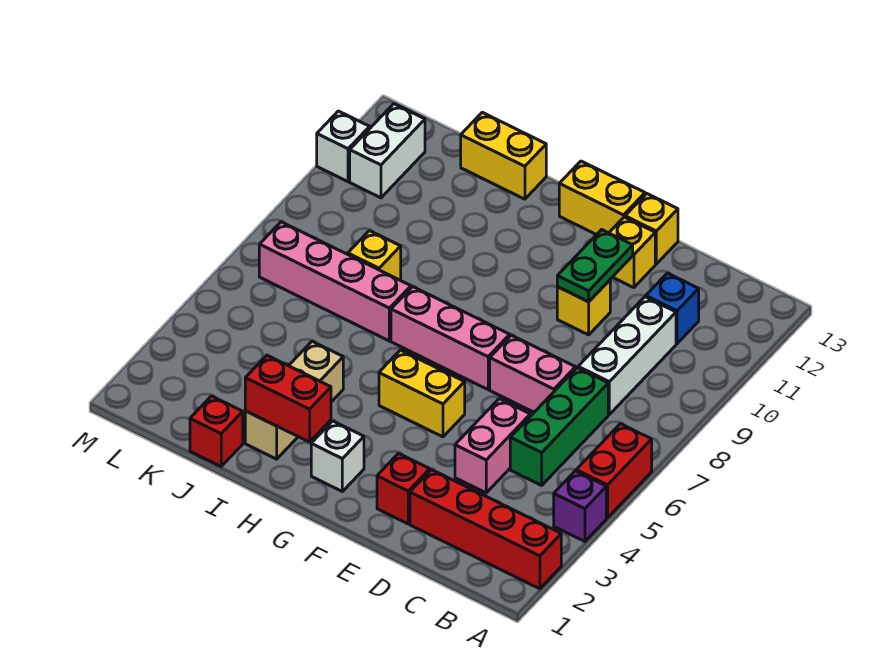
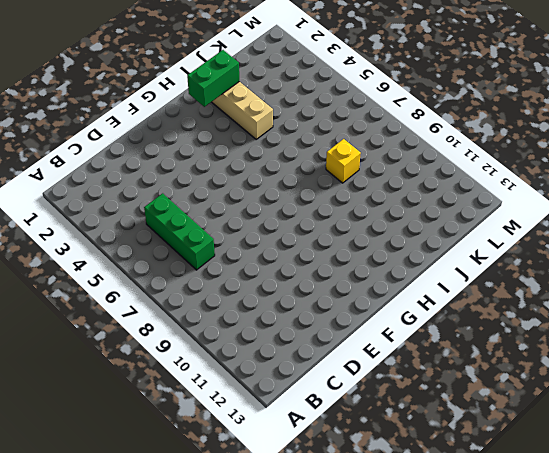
green brick H2:I2 level 2 -> red brick H2:I2 level 2
none -> red brick A2:D2 level 1
none -> purple brick A4 level 1
none -> red brick A5:A6 level 1

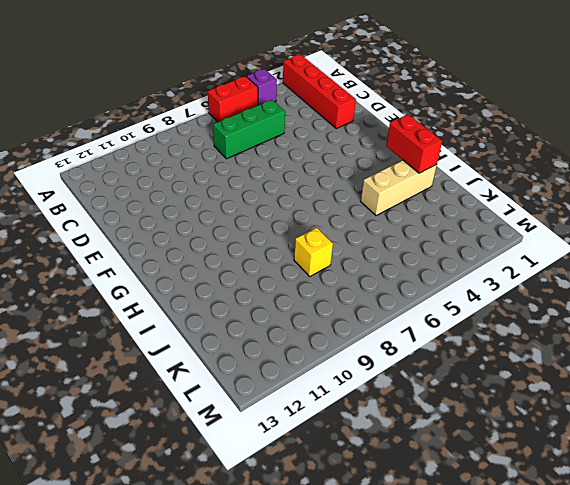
none -> white brick C8:C10 level 1
none -> blue brick C11 level 1
none -> pink brick D4:D5 level 1

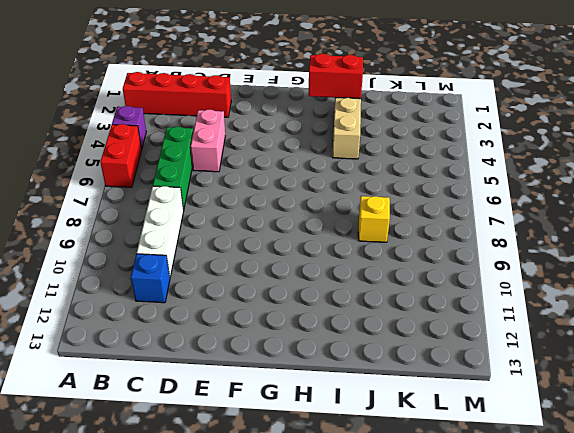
none -> pink brick D7:E7 level 1
none -> red brick E2 level 1
none -> yellow brick E10 level 1

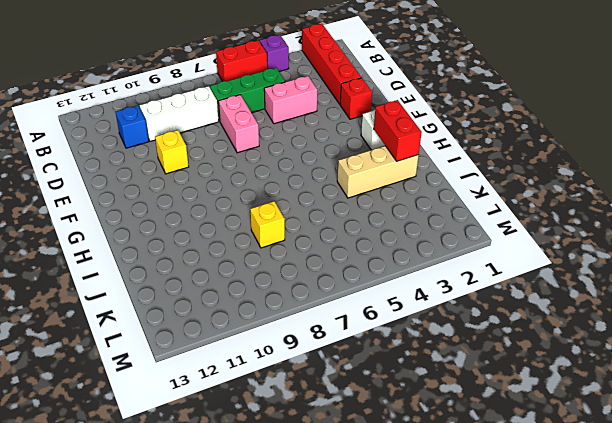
none -> yellow brick E12 level 1
none -> yellow brick E13 level 1
none -> yellow brick F5:G5 level 1

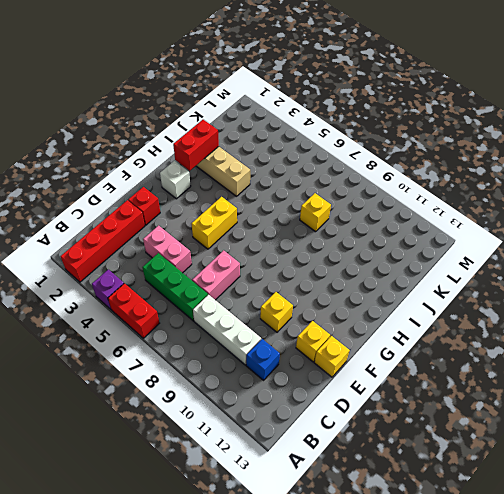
none -> pink brick F7:H7 level 1
none -> yellow brick F13:G13 level 1
none -> pink brick I7:L7 level 1

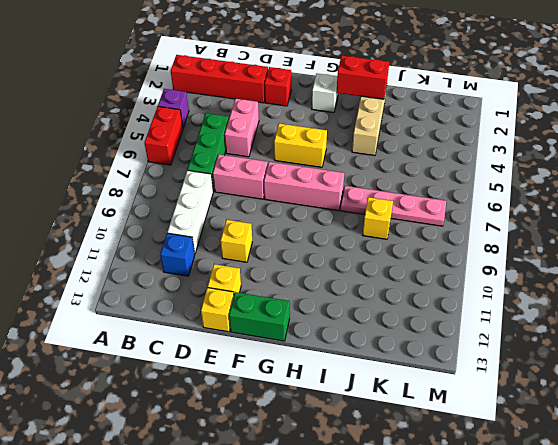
green brick F13:G13 level 1 -> yellow brick F13:G13 level 1
pink plate I7:L7 level 1 -> pink brick I7:L7 level 1
none -> yellow brick I13:J13 level 1
none -> red brick J1 level 1
none -> white brick L11:L12 level 1

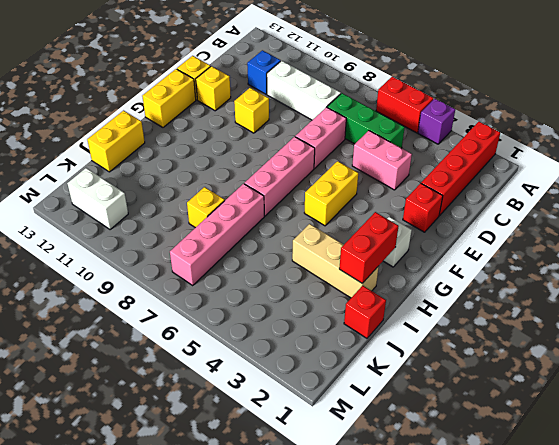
none -> white brick M11 level 1
none -> green plate E10:E11 level 2

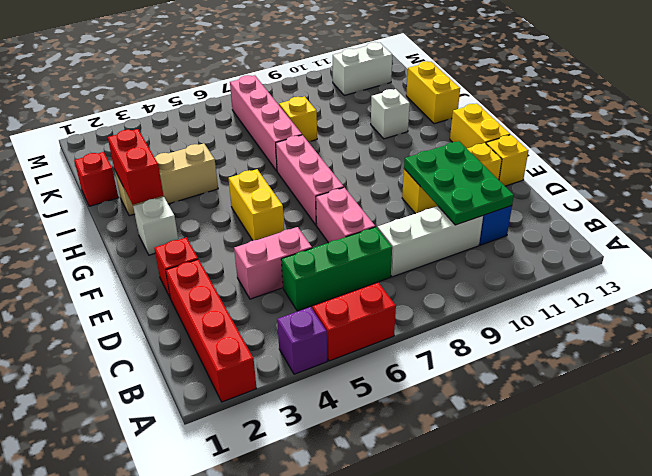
green plate C10:E11 level 2 -> green plate E10:E11 level 2
white brick I11 level 1 -> white brick M11 level 1

